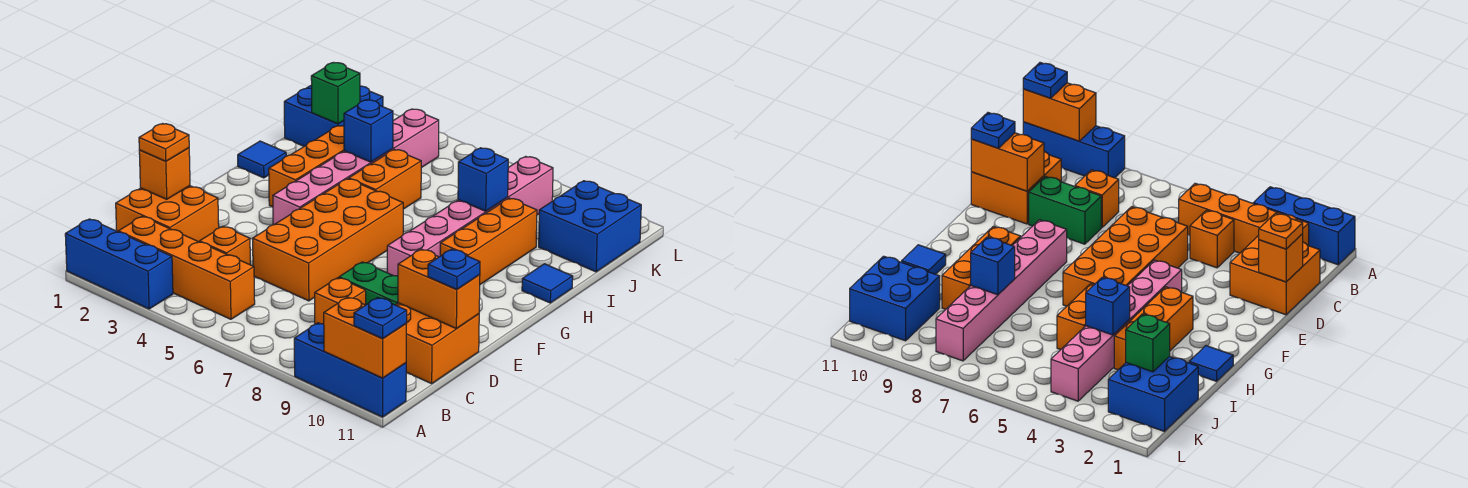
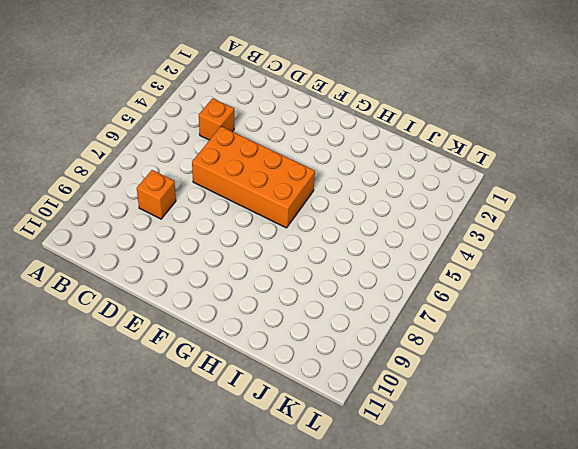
none -> blue brick A1:A3 level 1
none -> blue brick A9:A11 level 1
none -> orange brick B2:B5 level 1

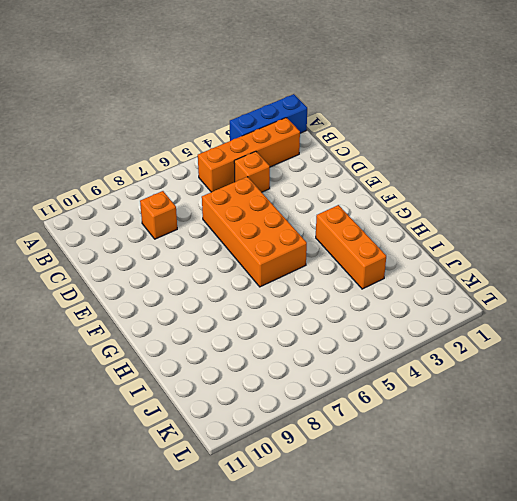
none -> blue brick A9:A11 level 1
none -> orange brick C1:D2 level 1
none -> orange brick C10:D11 level 1

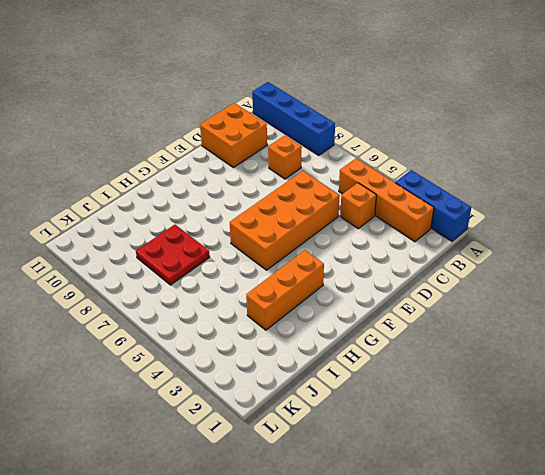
blue brick A8:A11 level 1 -> blue brick A9:A11 level 1
red plate I7:J8 level 1 -> pink brick F8:K8 level 1
none -> orange brick C1:D2 level 1
none -> green brick D8:D9 level 1
none -> pink brick F4:K4 level 1

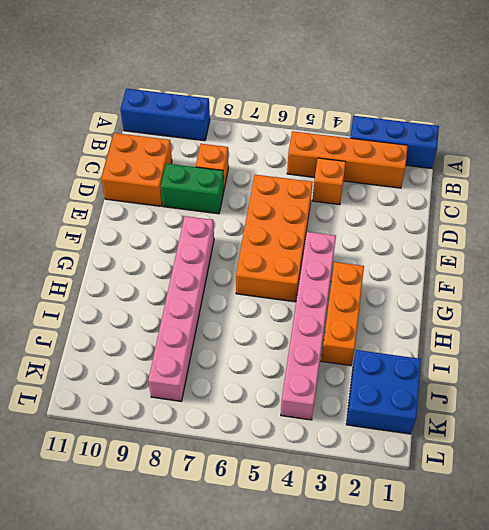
none -> orange brick C1:D2 level 1
none -> orange brick G9:I9 level 1
none -> blue tile H1 level 1

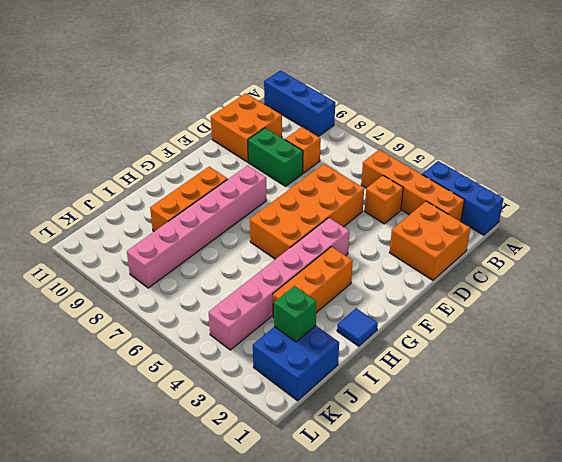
none -> orange brick H5:I5 level 1
none -> blue tile H11 level 1
none -> blue brick J10:K11 level 1

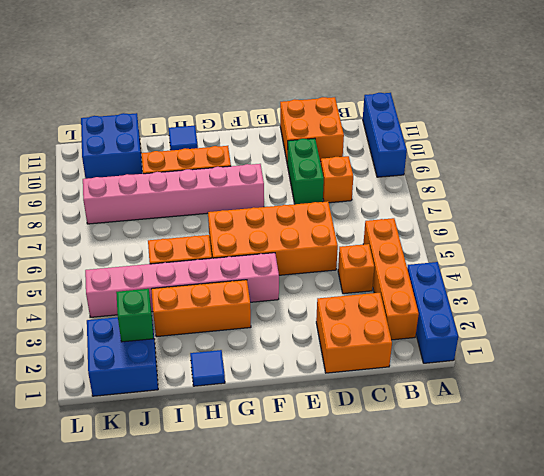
none -> orange brick A10:A11 level 2
none -> orange brick D1 level 2
none -> orange brick D10:D11 level 2

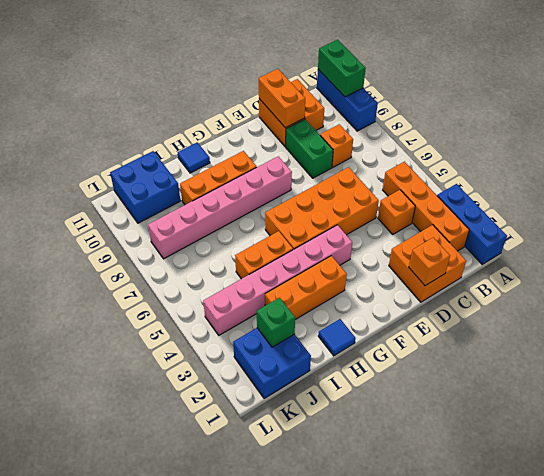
green brick A10:A11 level 2 -> orange brick A10:A11 level 2
none -> blue brick I4 level 2
none -> blue brick I8 level 2
none -> blue plate A11 level 3

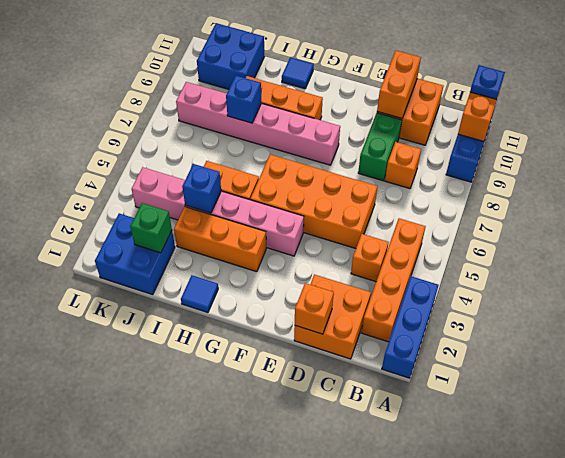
none -> orange plate D1 level 3
none -> blue plate D11 level 3

